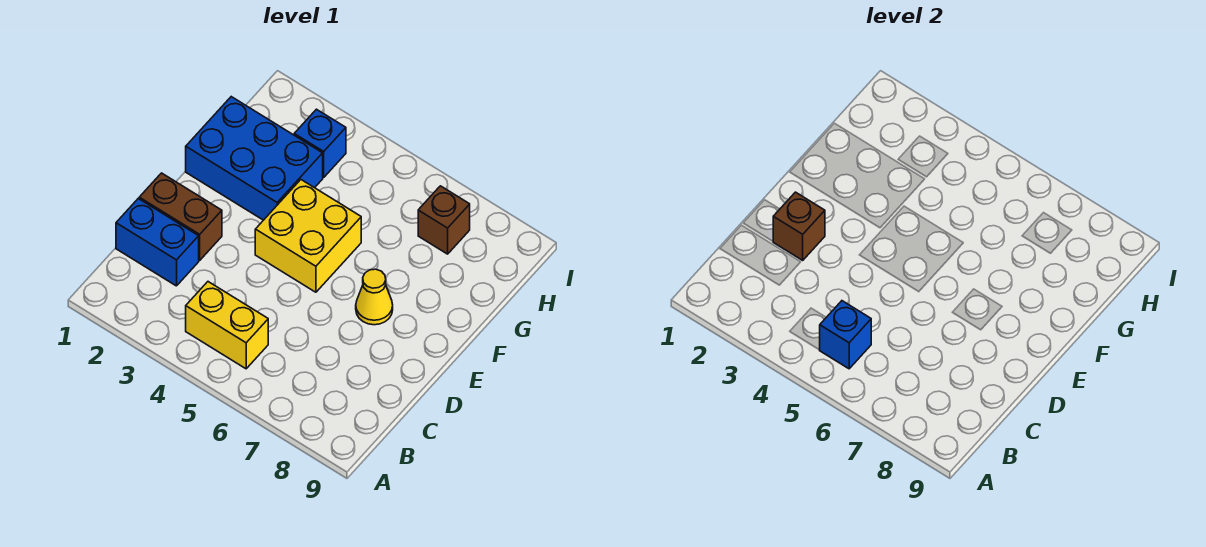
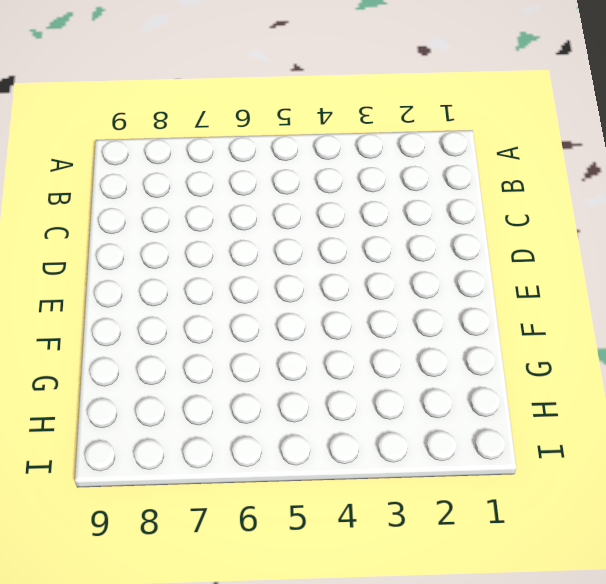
none -> yellow brick B4:B5 level 1
none -> blue brick C1:C2 level 1

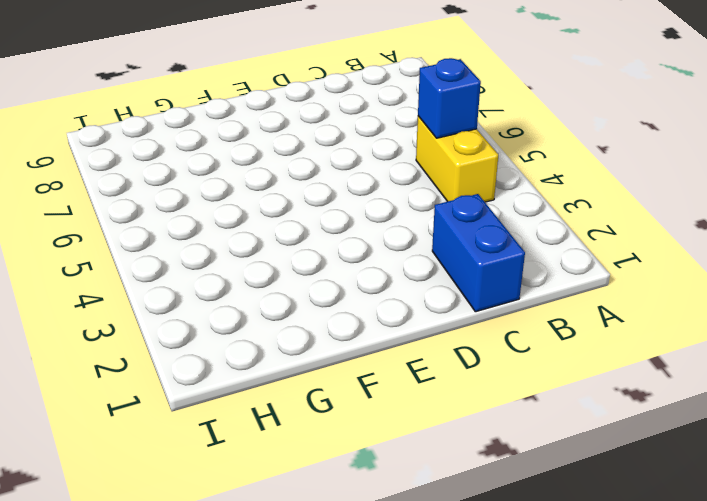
none -> brown brick D1:D2 level 1
none -> yellow brick E4:F5 level 1

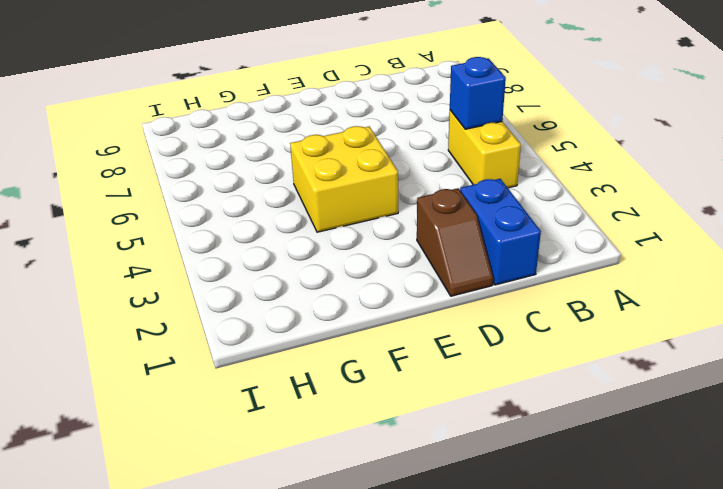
brown slope D1:D2 level 1 top 2 -> brown brick D1:D2 level 1
none -> yellow cone E7 level 1
none -> blue brick F1:G3 level 1

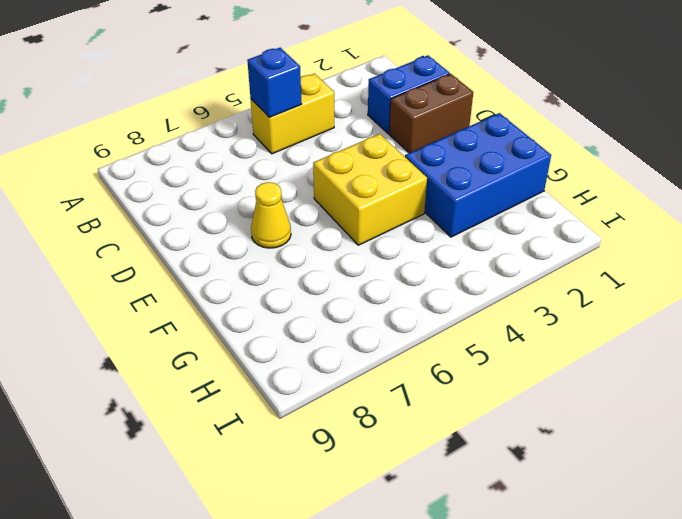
none -> blue brick H3 level 1
none -> brown brick H7 level 1

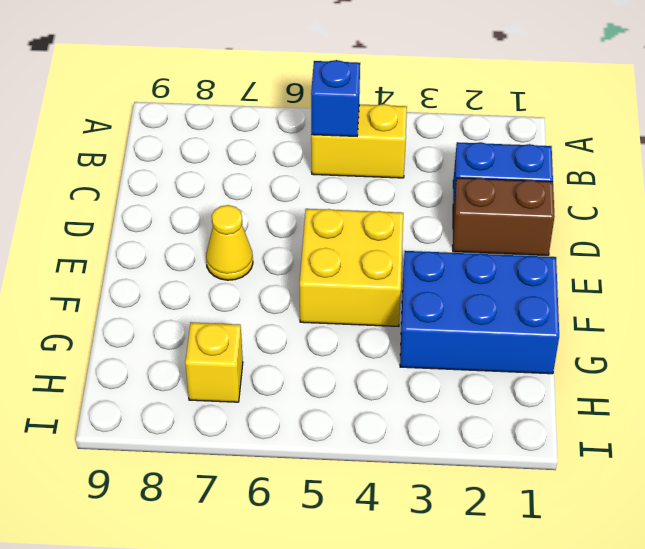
yellow brick H7 level 1 -> brown brick H7 level 1
none -> blue brick H3 level 1
none -> brown brick D2 level 2

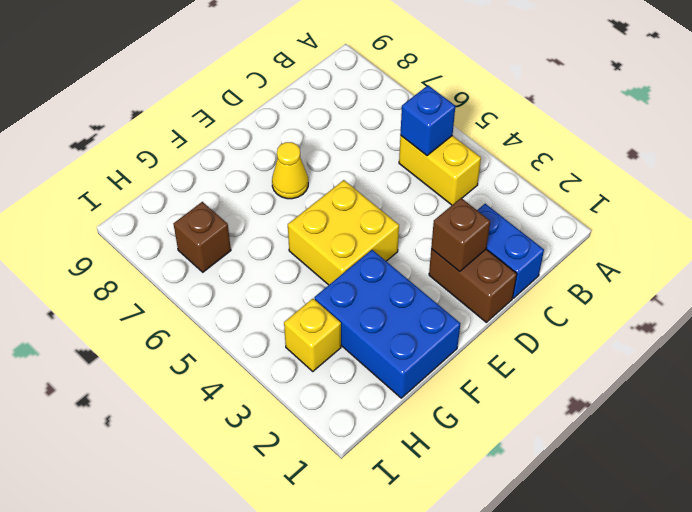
yellow brick H3 level 1 -> blue brick H3 level 1

